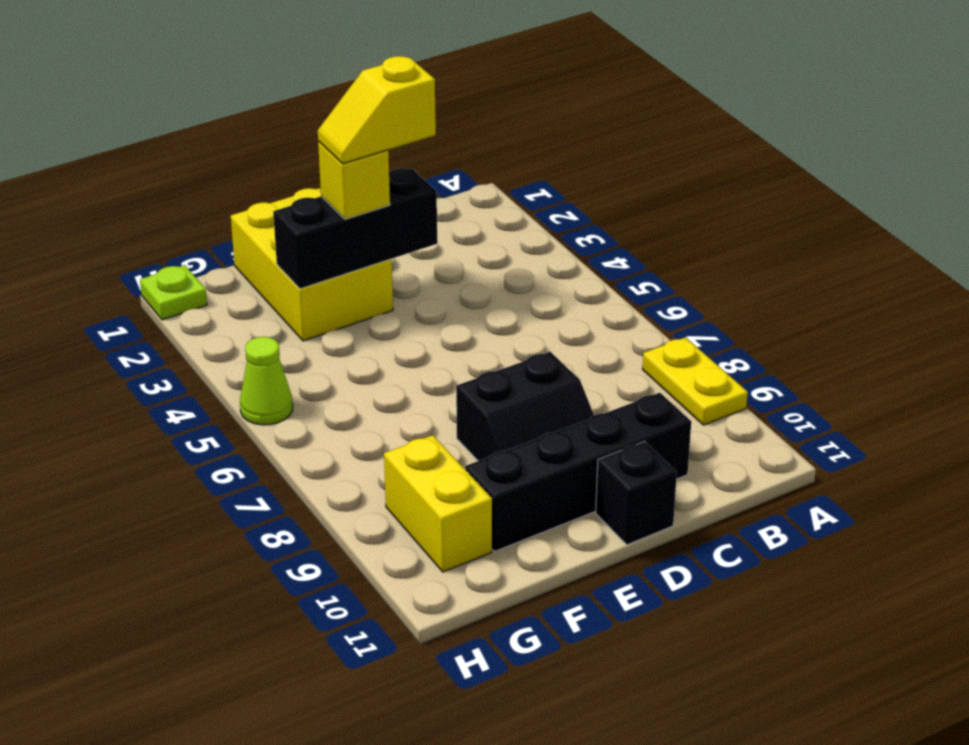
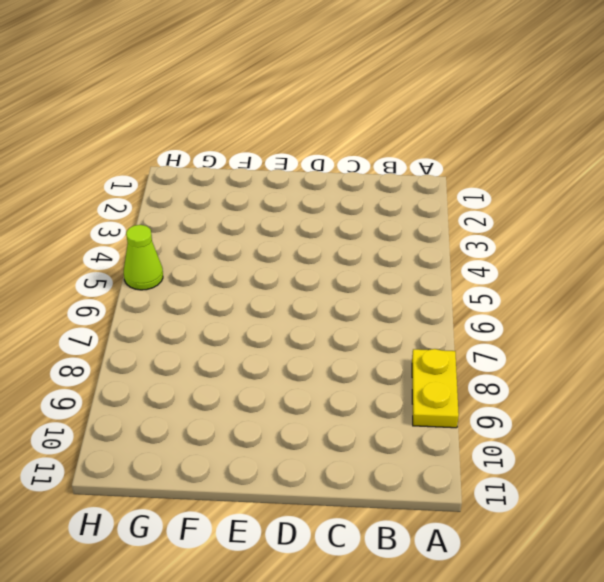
none -> black brick C10:F10 level 1
none -> black slope D8:E9 level 1 top 8

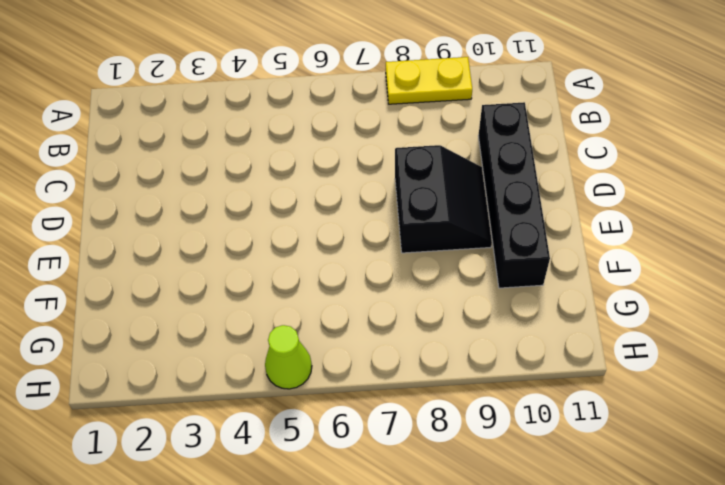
none -> black brick D11 level 1
none -> yellow brick E1:F3 level 1

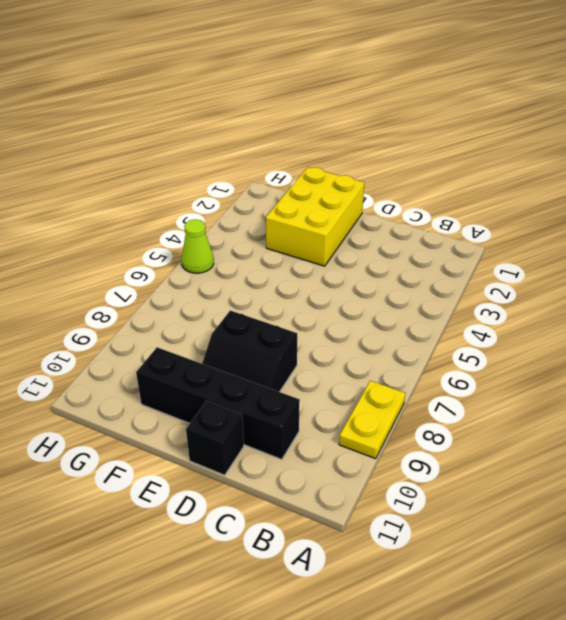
none -> yellow brick G9:G10 level 1
none -> lime plate H1 level 1

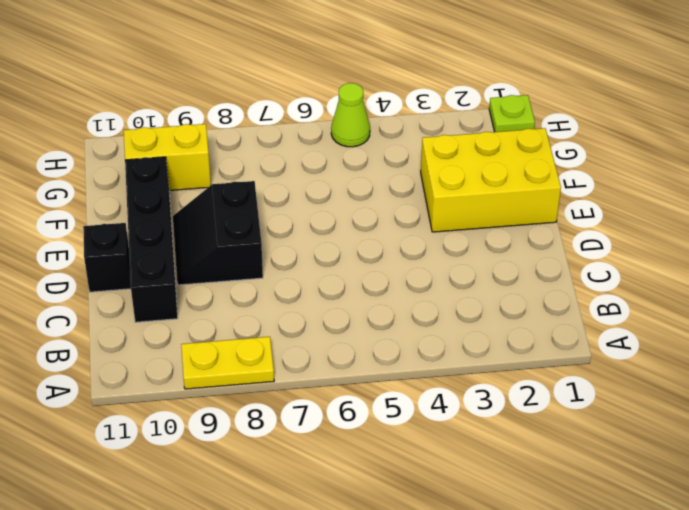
none -> black brick D3:F3 level 2
none -> yellow brick E3 level 3

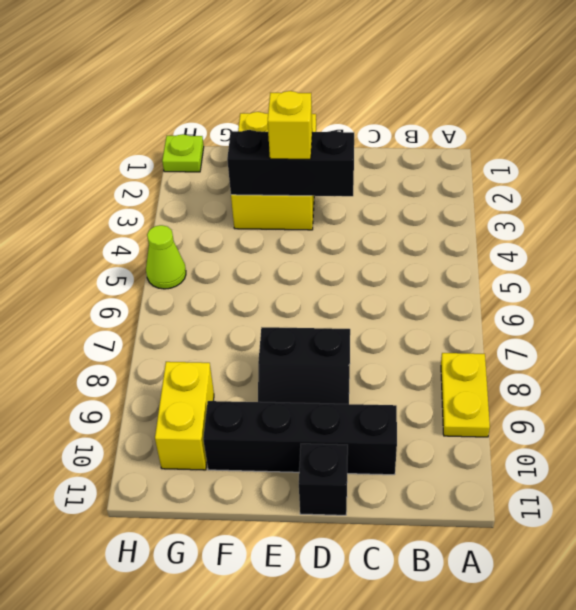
none -> yellow slope D3:E3 level 4 top D

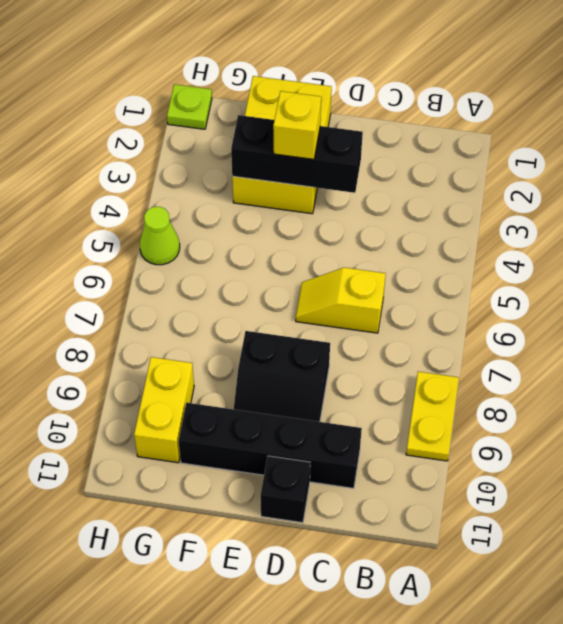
yellow slope C6:D6 level 1 top C -> yellow slope D3:E3 level 4 top D

